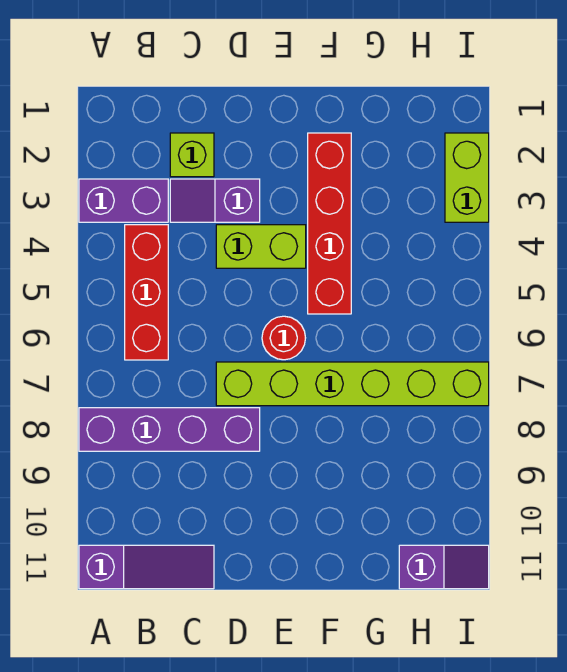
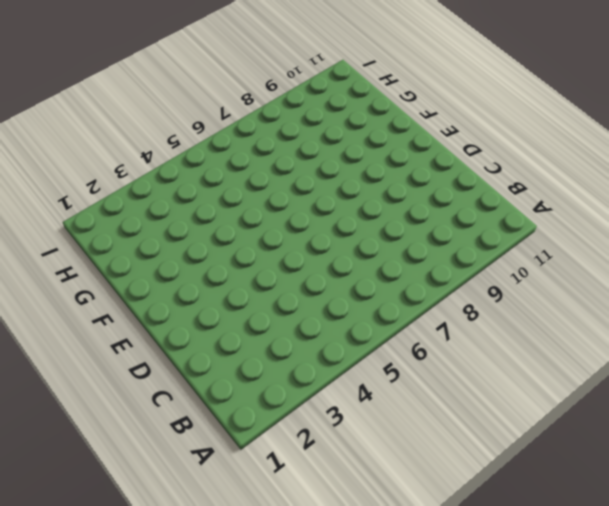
none -> purple brick A3:B3 level 1
none -> purple brick A8:D8 level 1
none -> purple slope A11:C11 level 1 top A

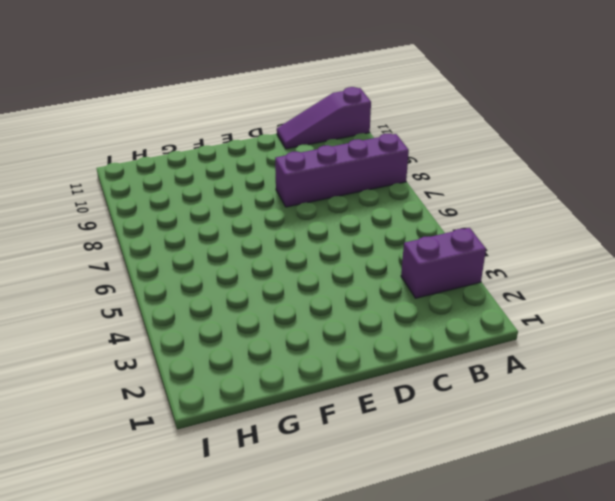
none -> red brick B4:B6 level 1
none -> lime brick C2 level 1
none -> purple slope C3:D3 level 1 top D

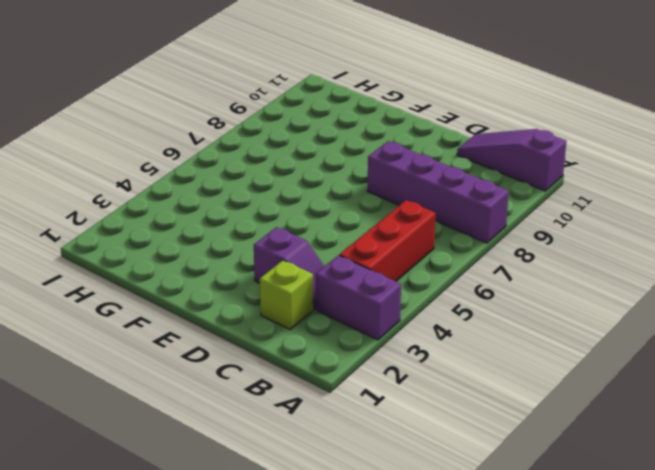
none -> lime brick D4:E4 level 1
none -> lime brick D7:I7 level 1
none -> red round brick E6 level 1

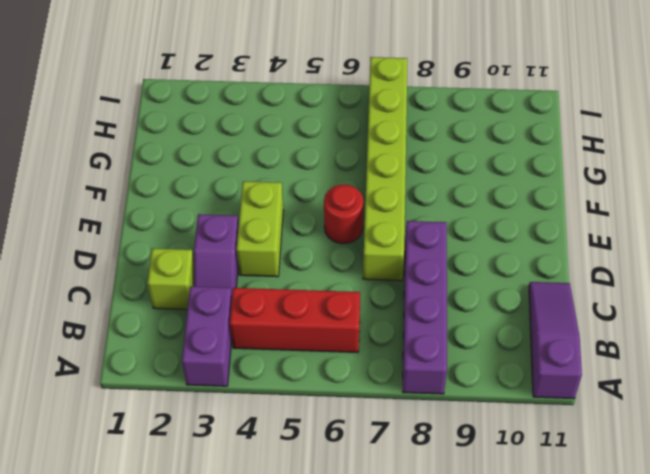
none -> red brick F2:F5 level 1
none -> purple slope H11:I11 level 1 top H
none -> lime brick I2:I3 level 1

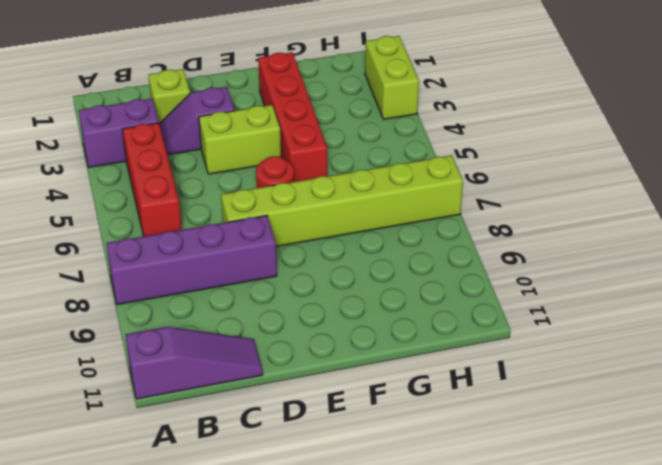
none -> purple slope H11:I11 level 1 top H

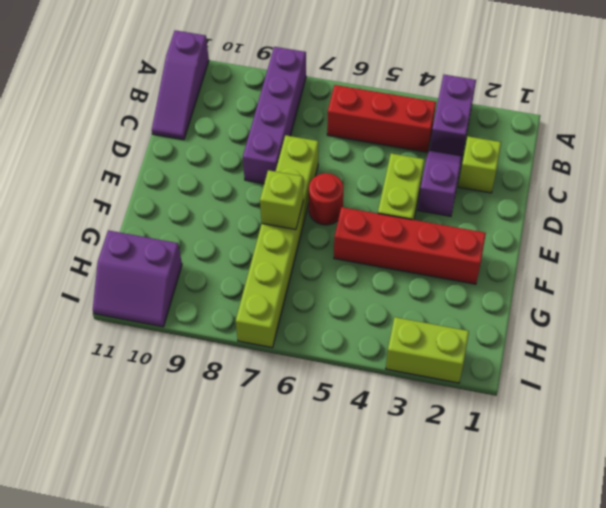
lime brick F7 level 2 -> none
purple slope H10:I11 level 1 top H -> purple slope H11:I11 level 1 top H

